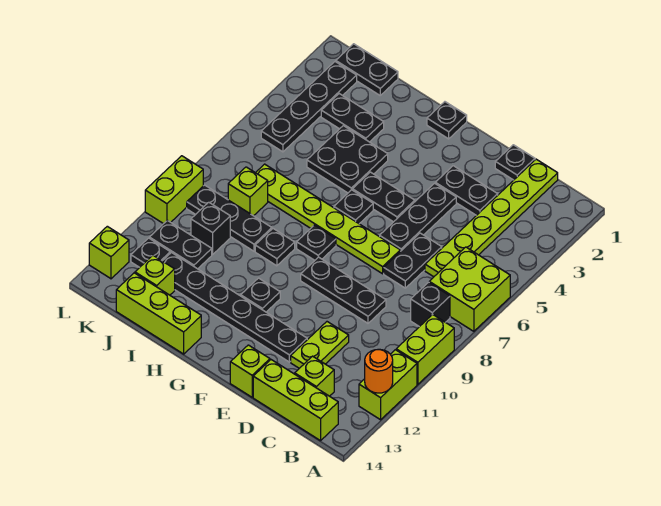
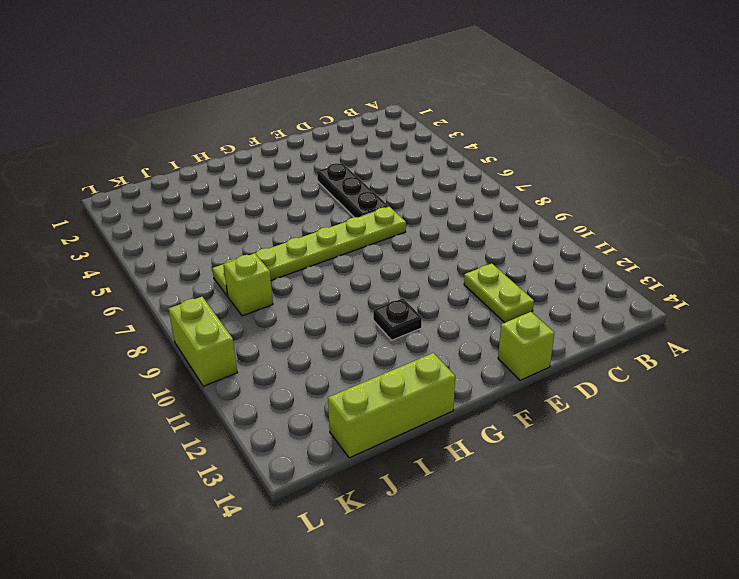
none -> lime brick A6:B7 level 1
none -> lime brick A9:A10 level 1
none -> lime brick A11:A12 level 1
none -> black brick B8 level 1

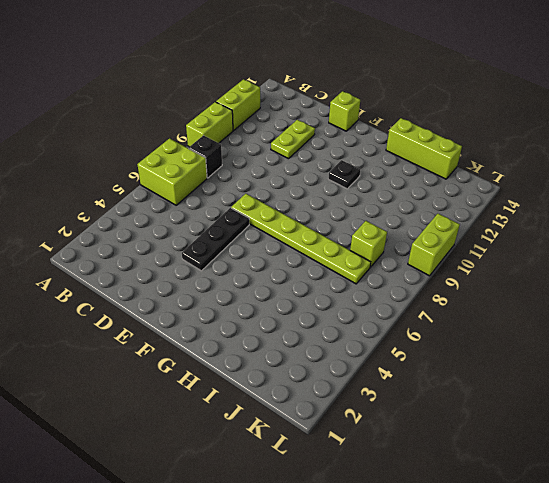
none -> lime brick B14:D14 level 1
none -> lime plate C1:C6 level 1
none -> lime brick C13 level 1
none -> black plate D1 level 1

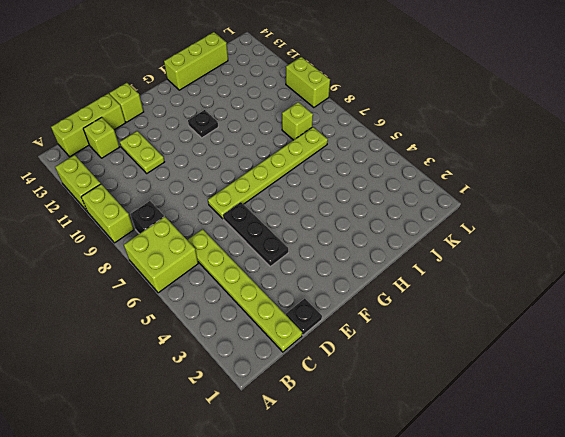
none -> black plate D3:E3 level 1
none -> black plate D6:D7 level 1
none -> black plate D9:F9 level 1
none -> black plate E12:J12 level 1

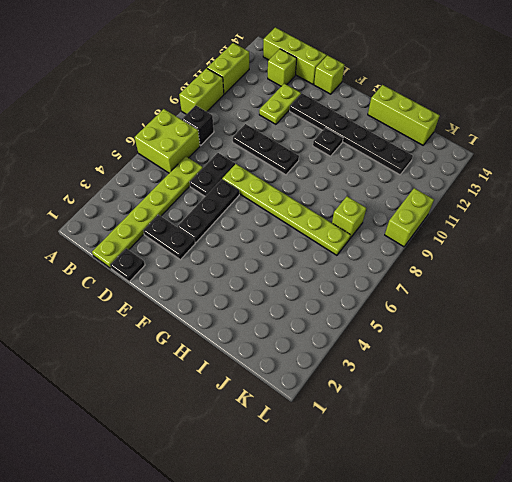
none -> black plate F5:G5 level 1
none -> black plate G1 level 1
none -> black plate G6 level 1
none -> black plate G8 level 1

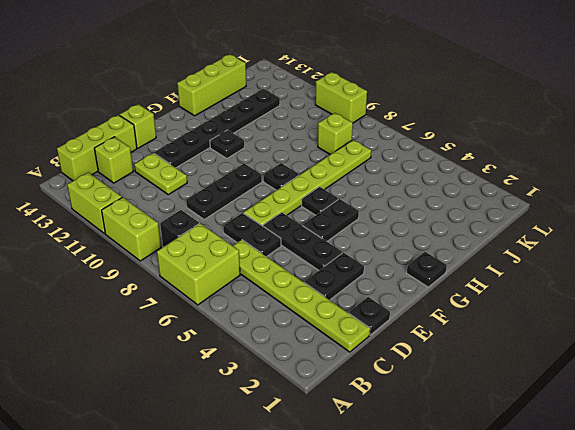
none -> black plate H4:I5 level 1
none -> black plate H9 level 1
none -> black plate I3:J3 level 1
none -> black plate I9:K9 level 1

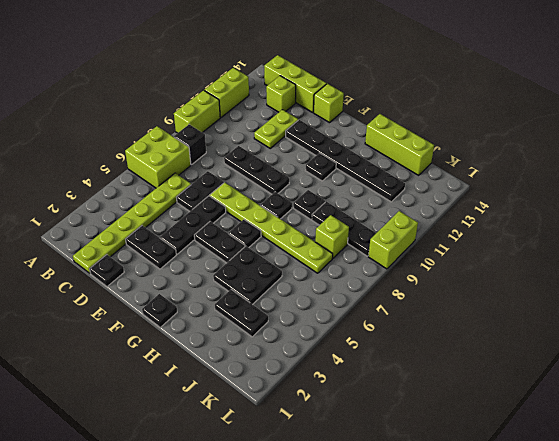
none -> black plate J1:K1 level 1
none -> black brick J10 level 1
none -> black plate J11:K11 level 1
none -> lime brick J13 level 1

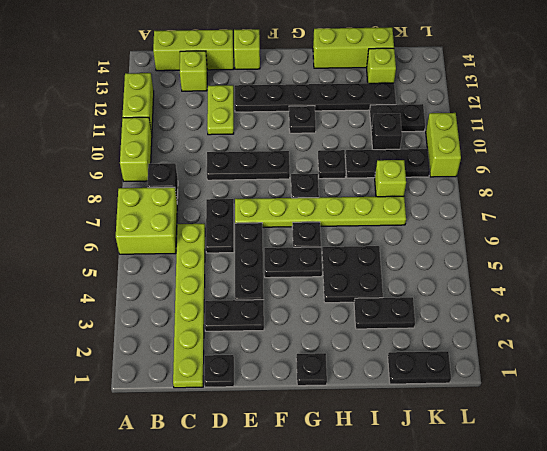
none -> black plate K2:K5 level 1
none -> black plate K12 level 1
none -> lime brick L13 level 1
none -> orange round brick A12 level 2

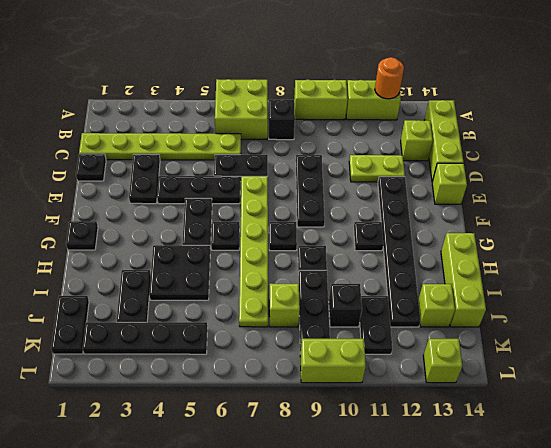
none -> black plate K12 level 1

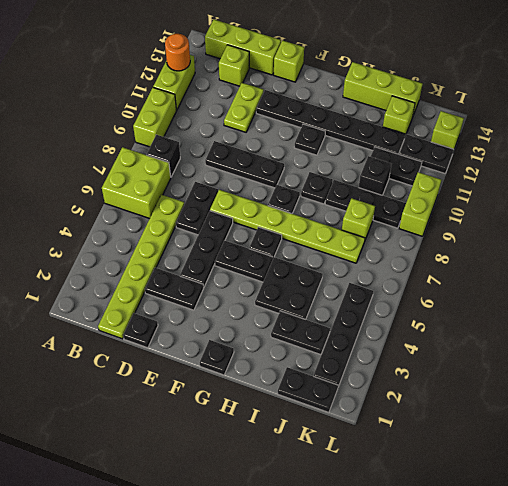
black plate K12:L12 level 1 -> black plate K12 level 1

